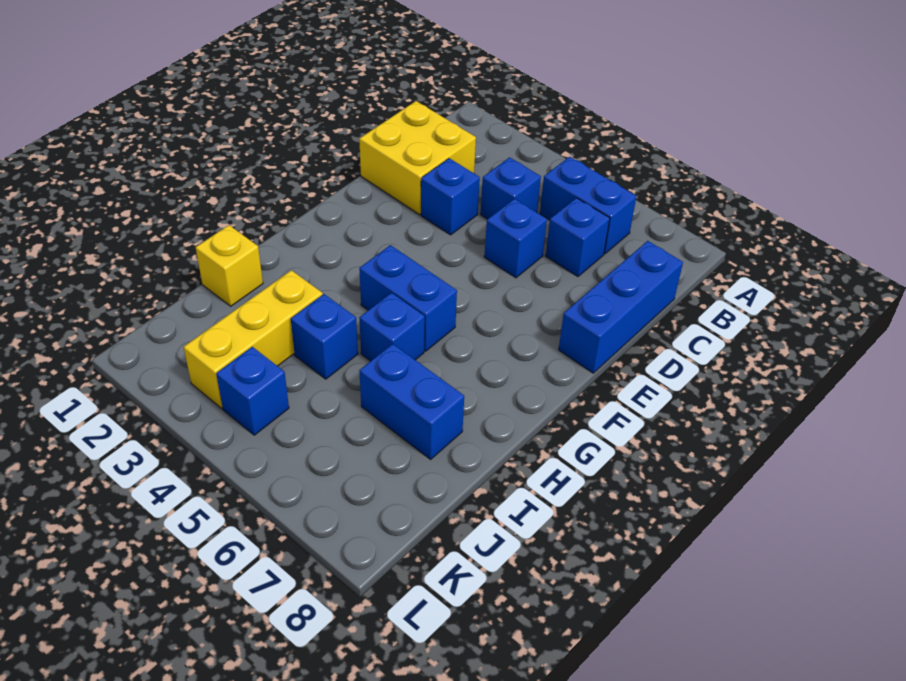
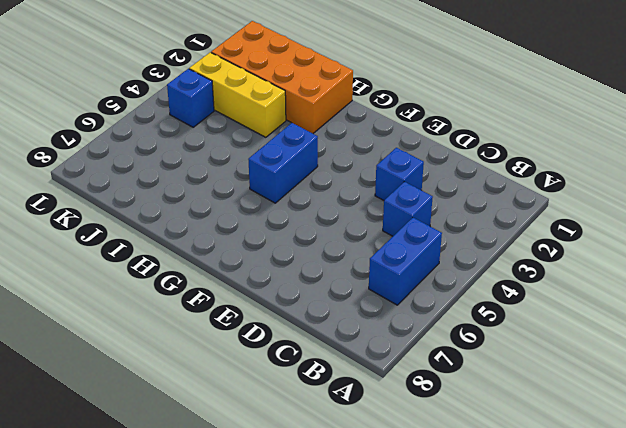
orange brick H1:K2 level 1 -> yellow brick I1 level 1
none -> yellow brick C1:D2 level 1
none -> blue brick C6 level 1
none -> blue brick C8:E8 level 1

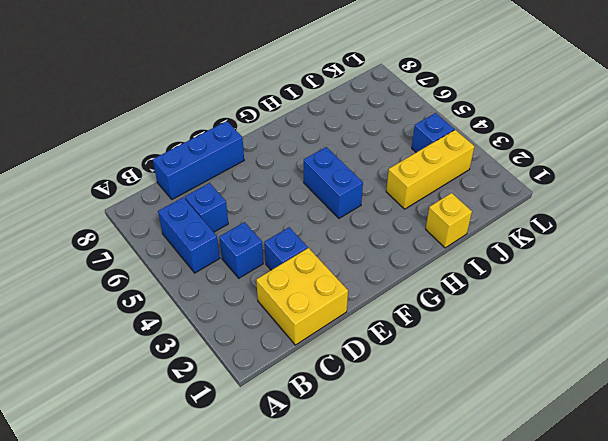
none -> blue brick D5 level 1
none -> blue brick H5 level 1
none -> blue brick I4 level 1

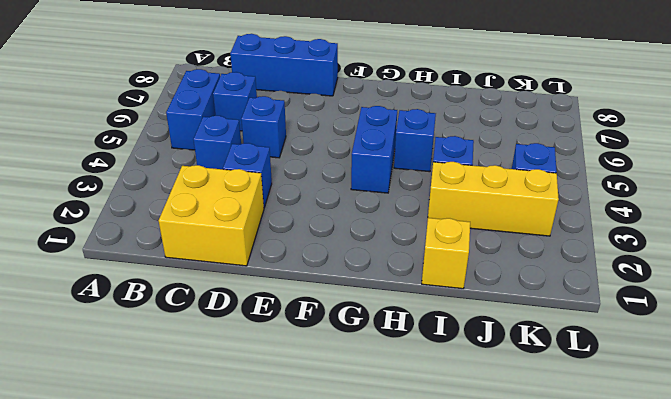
none -> blue brick I6:I7 level 1

